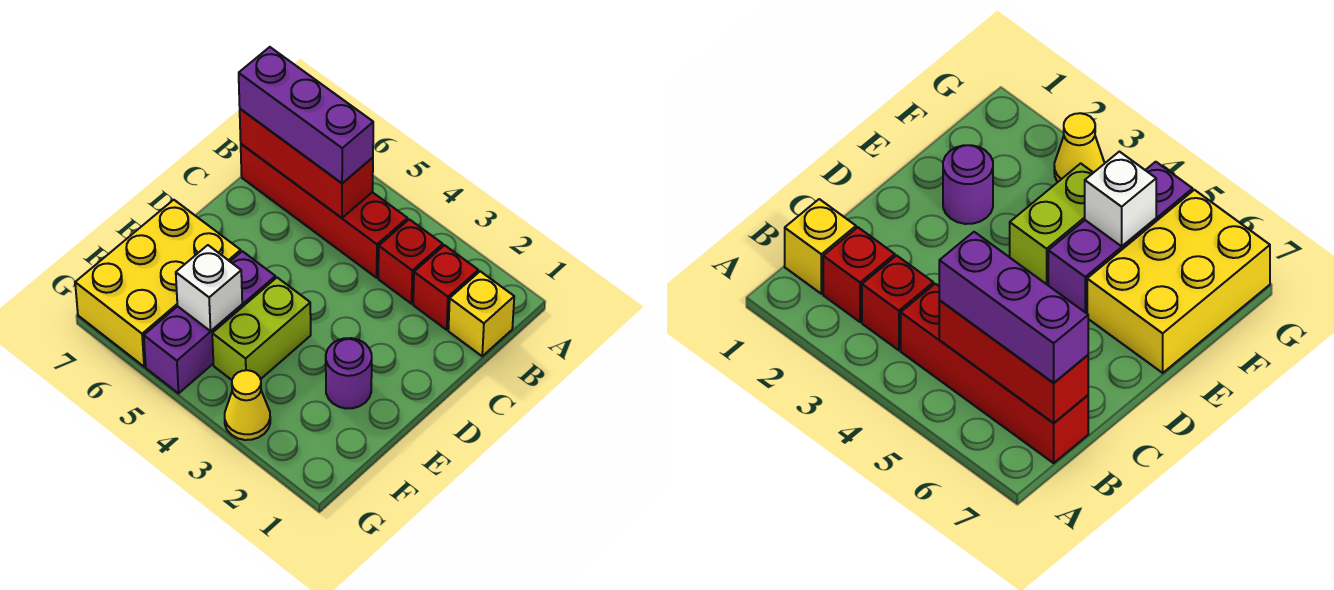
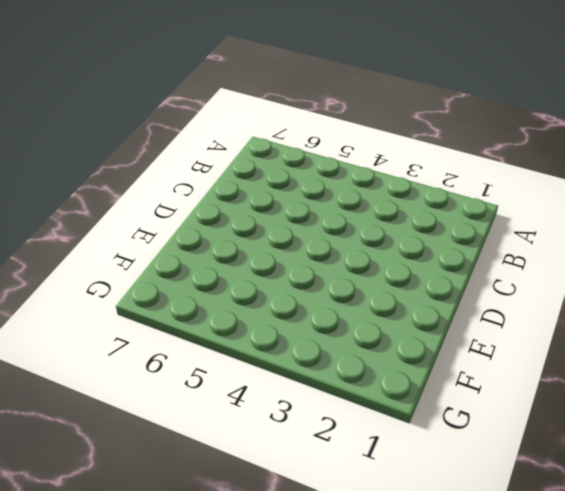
none -> yellow brick B1 level 1
none -> red brick B2 level 1
none -> red brick B3 level 1

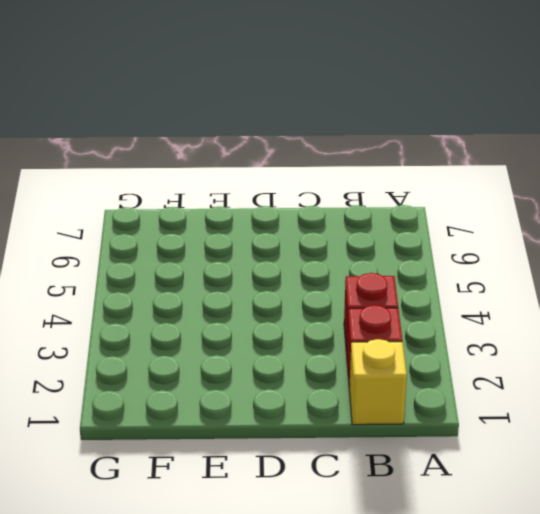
none -> red brick B4:B7 level 1
none -> purple round brick E2 level 1
none -> lime brick E4:F4 level 1

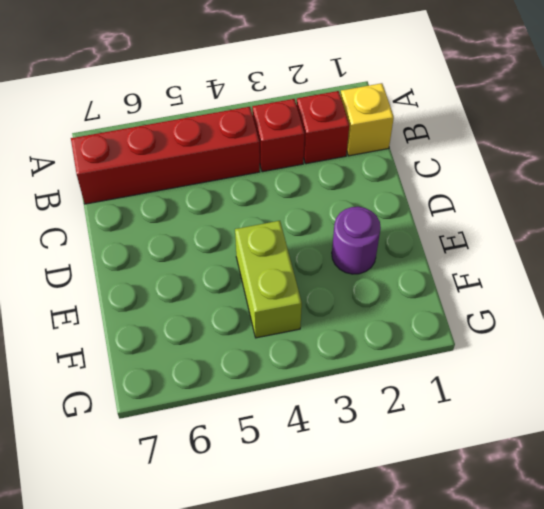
none -> purple brick E5:G5 level 1
none -> yellow brick E6:G7 level 1
none -> yellow cone G3 level 1

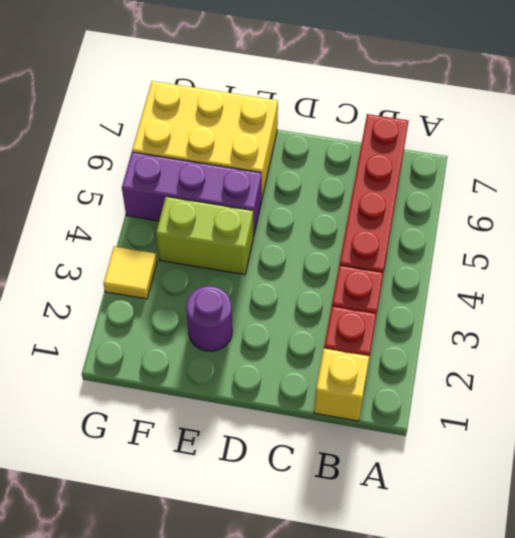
yellow tile G3 level 1 -> yellow cone G3 level 1
none -> red brick B5:B7 level 2
none -> white brick F5 level 2
none -> purple brick B5:B7 level 3

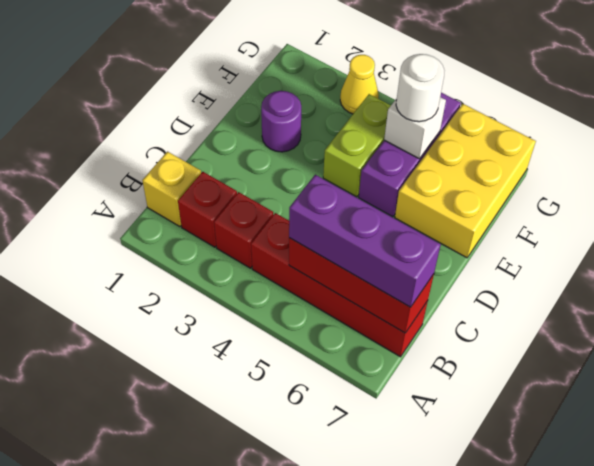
white round brick F5 level 3 -> none

